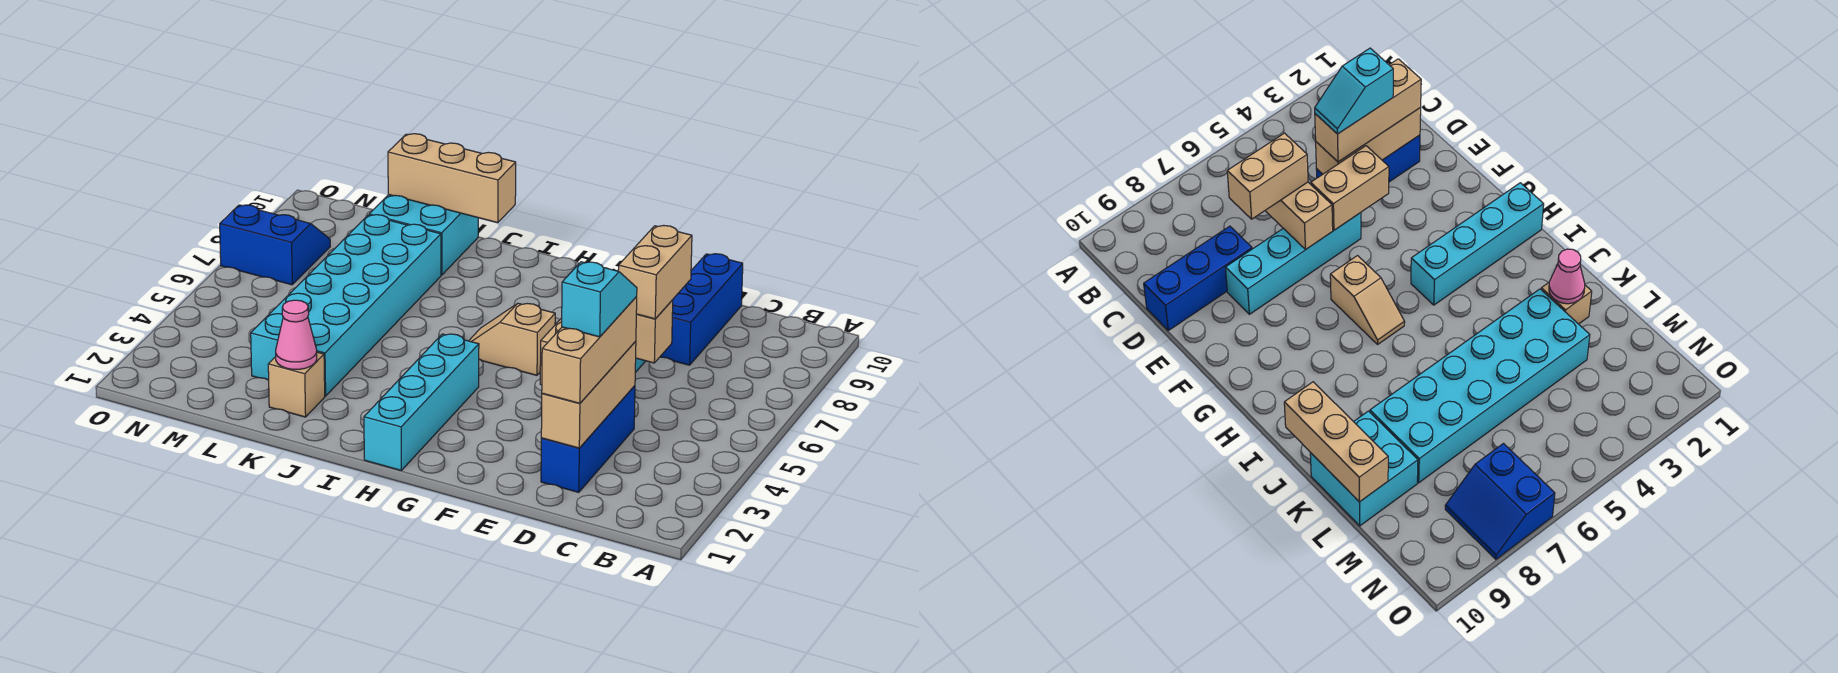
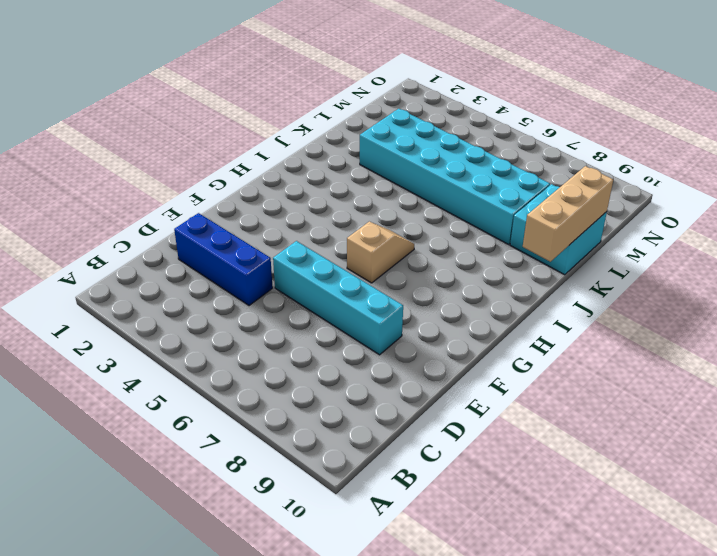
none -> blue brick D8:D10 level 1
none -> cyan brick H1:H4 level 1
none -> tan brick K2 level 1

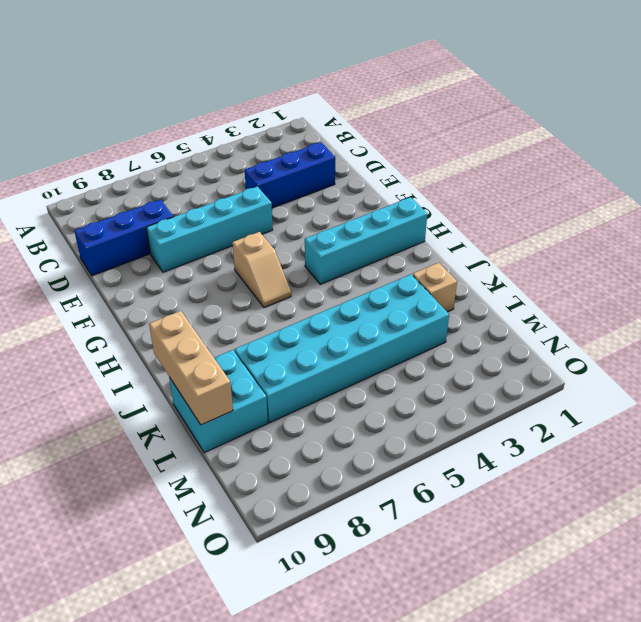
none -> blue slope N7:O8 level 1 top 7
none -> tan brick D2:D4 level 2
none -> tan brick D6:E6 level 2

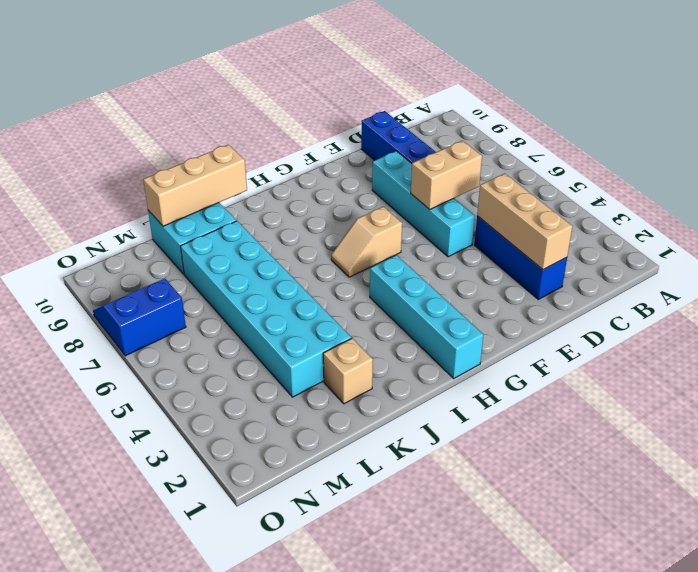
none -> tan brick E4:E5 level 2
none -> pink cone K2 level 2
none -> tan brick D2:D4 level 3

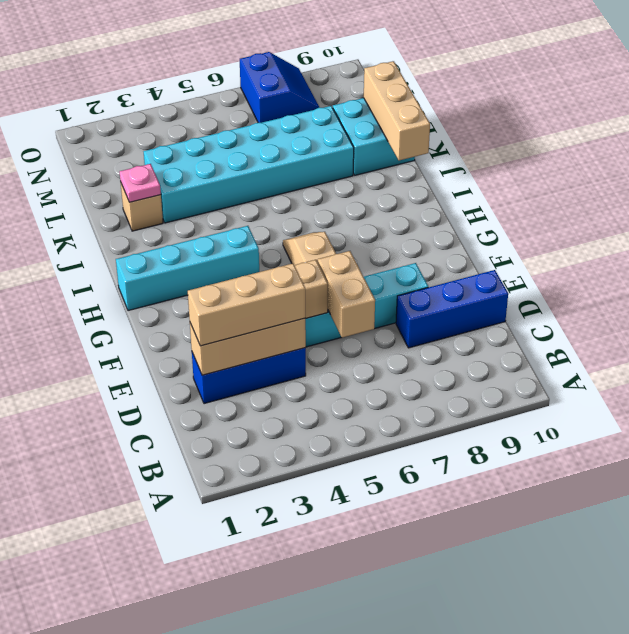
pink plate K2 level 2 -> pink cone K2 level 2
none -> tan brick D6:D7 level 3
none -> cyan slope D3:D4 level 4 top 3

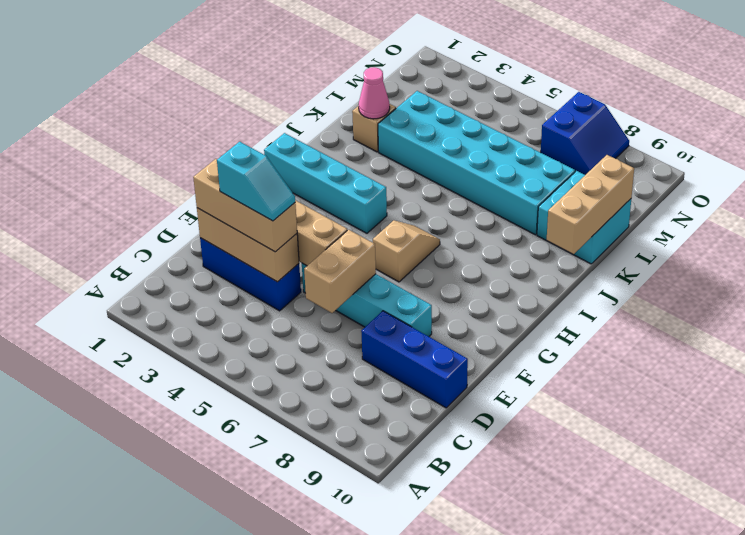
none -> tan brick D6:D7 level 3

